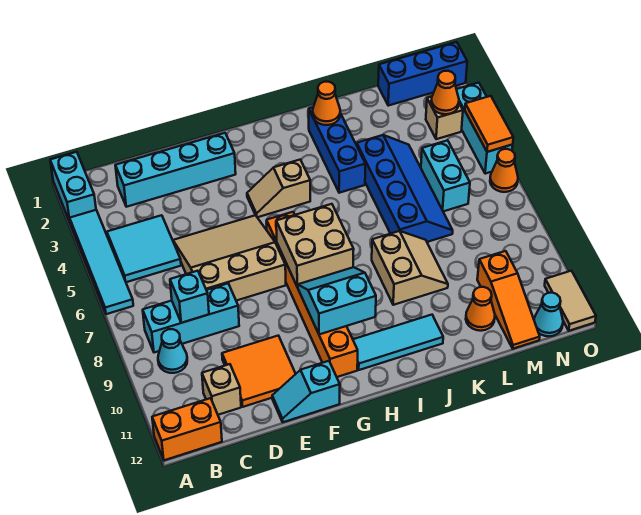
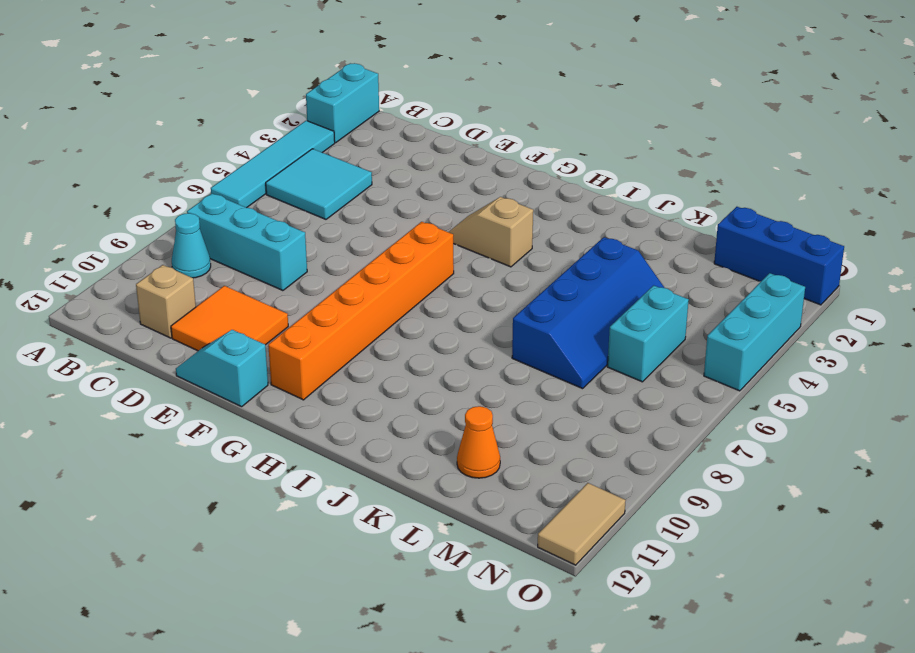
none -> orange brick A12:B12 level 1
none -> cyan brick C2:F2 level 1
none -> tan slope D5:F7 level 1 top 7
none -> cyan tile H11:J11 level 1

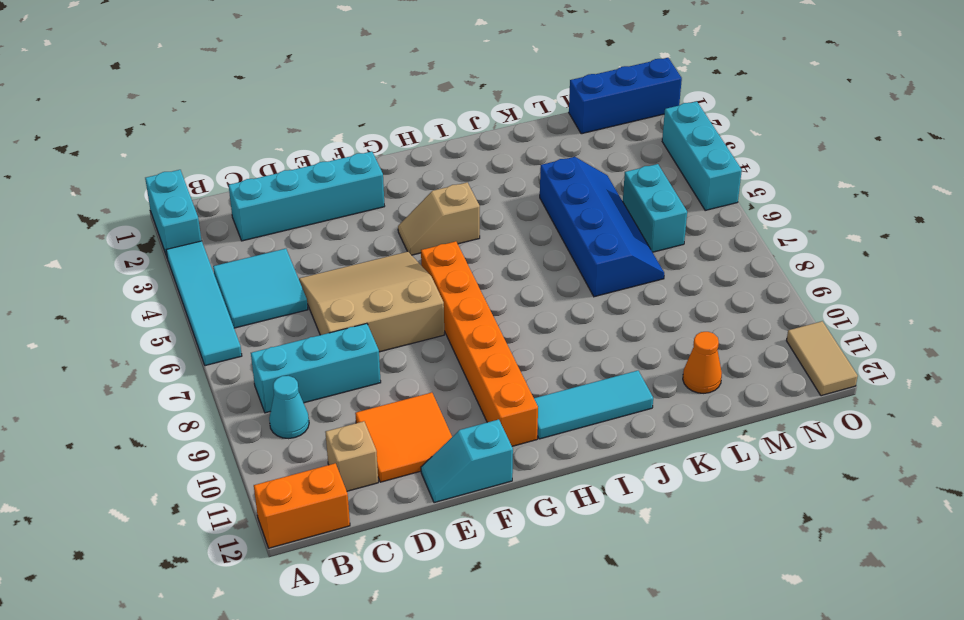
none -> blue brick J2:J4 level 1
none -> tan slope J8:K9 level 1 top J
none -> orange slope M10:M12 level 1 top 10
none -> tan brick N3 level 1

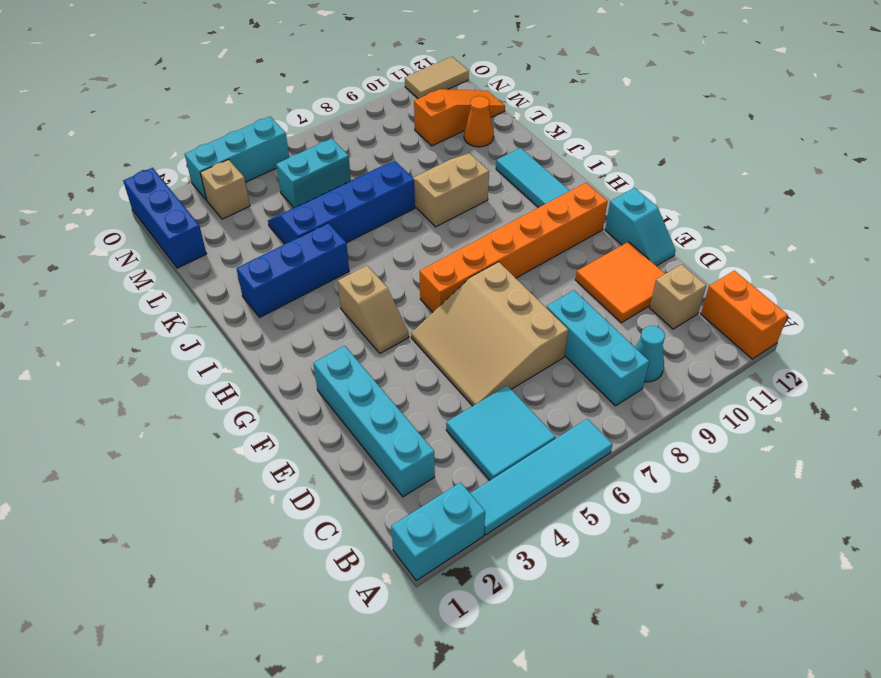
none -> cyan cone N12 level 1
none -> orange cone O6 level 1
none -> cyan brick C8 level 2
none -> tan brick G7:H8 level 2

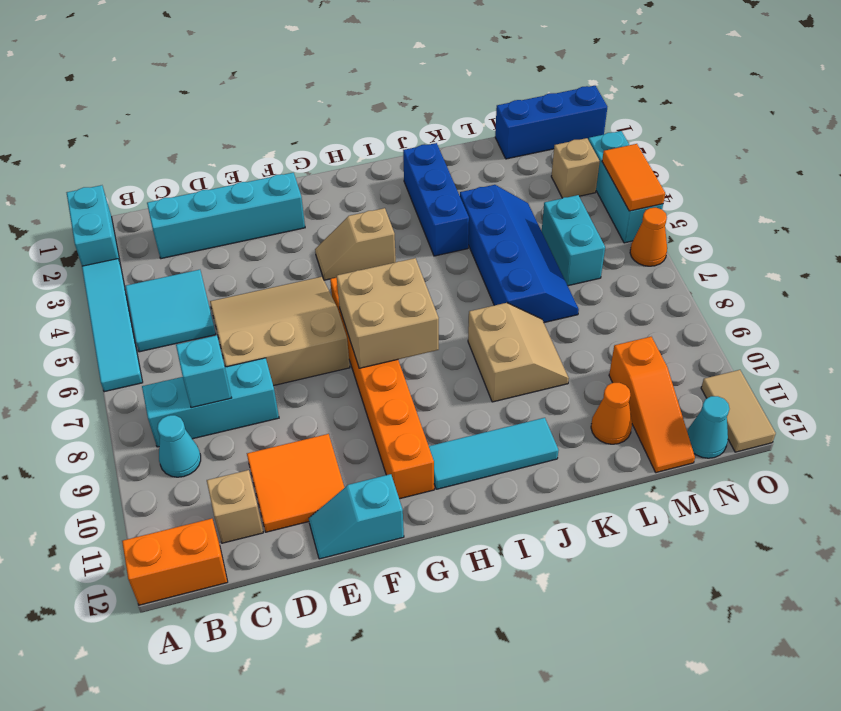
none -> cyan slope G9:H10 level 2 top 10
none -> orange cone J2 level 2
none -> orange cone N3 level 2

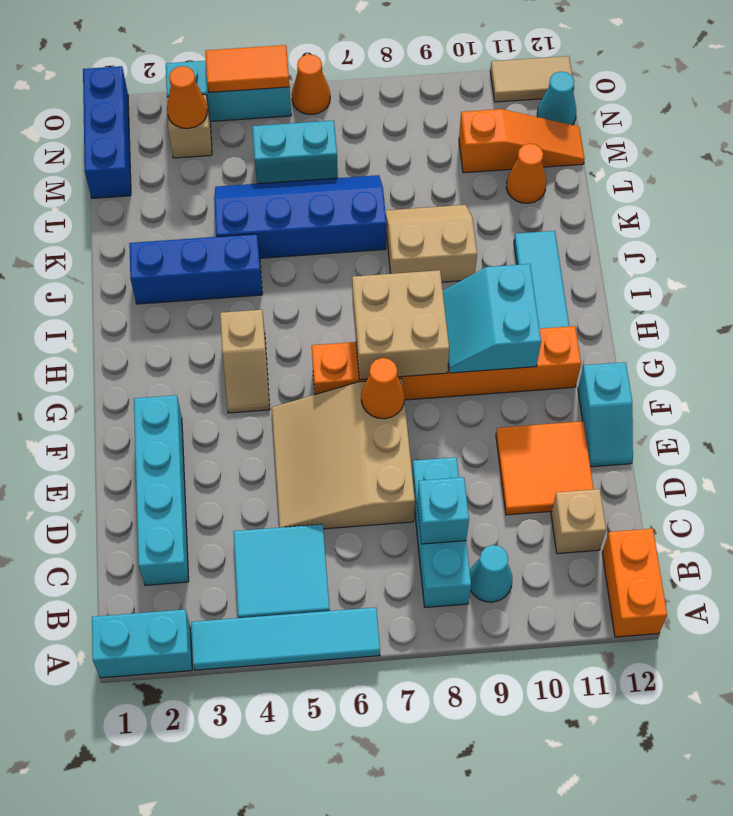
orange cone F7 level 2 -> orange cone J2 level 2

